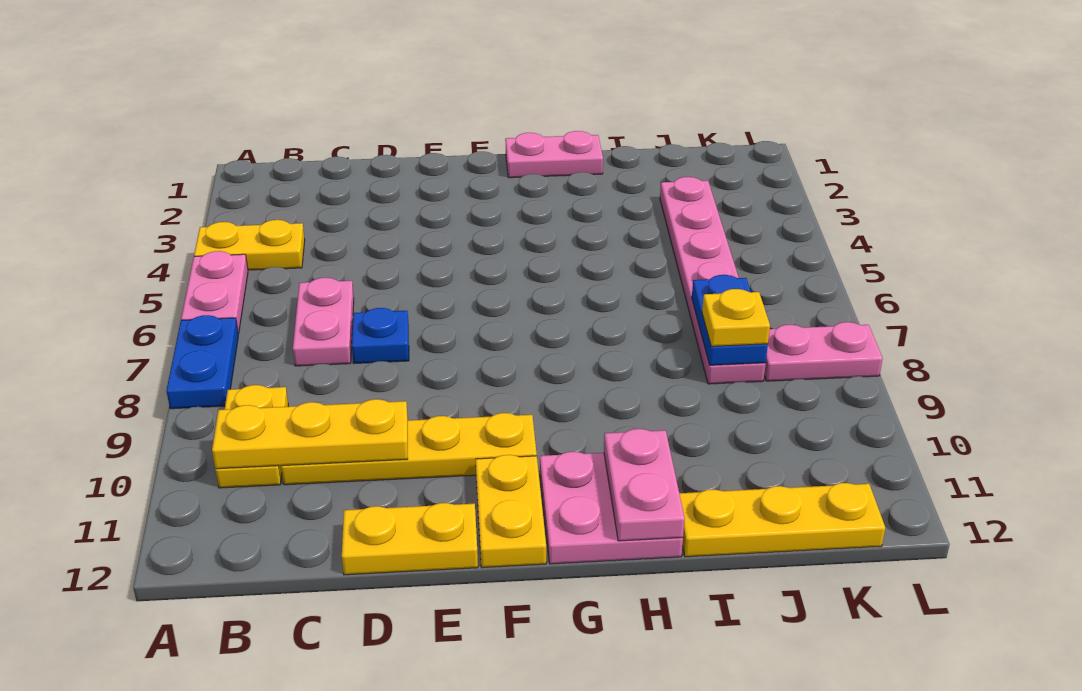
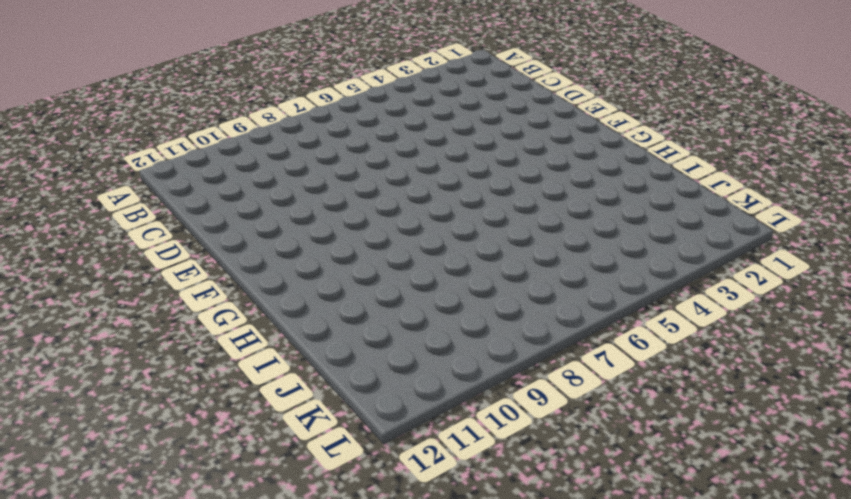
none -> yellow plate A4:B4 level 1
none -> pink plate A5:A6 level 1
none -> blue plate A7:A8 level 1

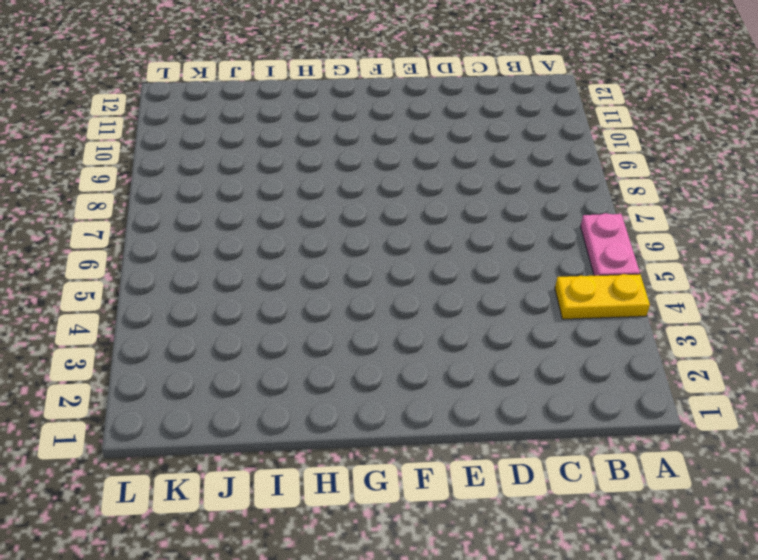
none -> blue plate A7:A8 level 1
none -> yellow plate B9:B10 level 1
none -> pink plate C6:C7 level 1

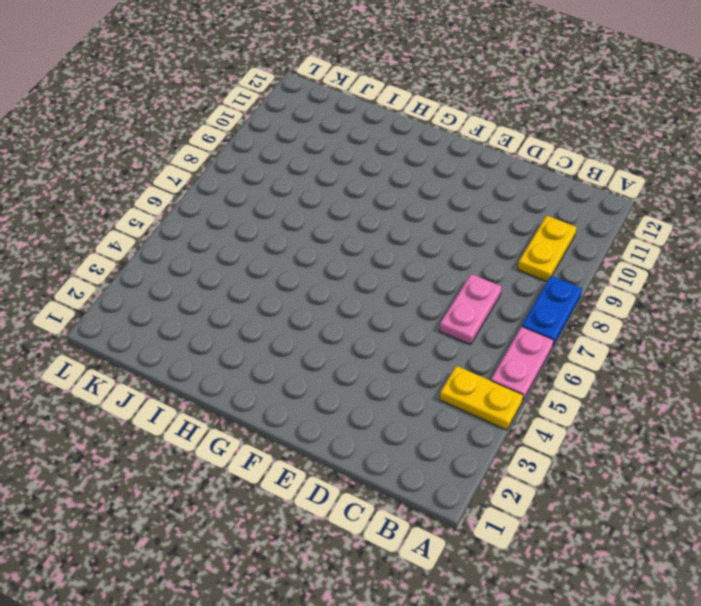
none -> yellow plate C10:F10 level 1
none -> blue plate D7 level 1
none -> yellow plate D12:E12 level 1

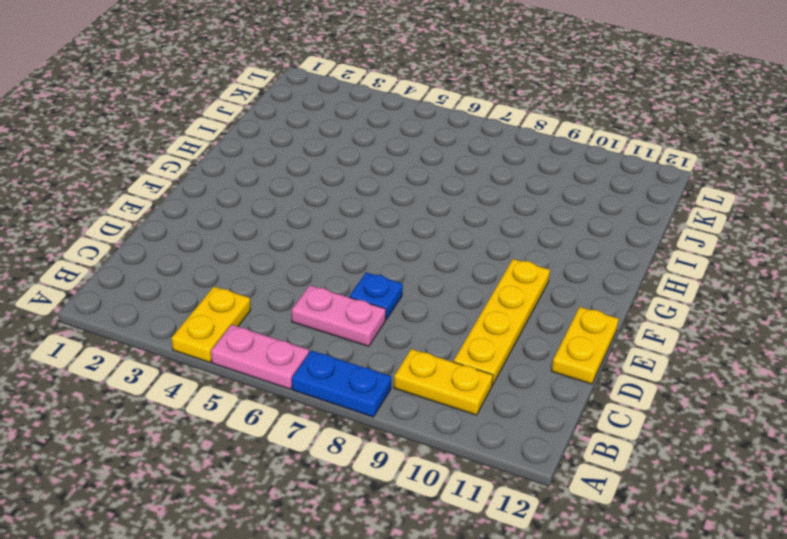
none -> yellow plate F11:F12 level 1
none -> pink plate G1:H1 level 1
none -> pink plate G11:H12 level 1

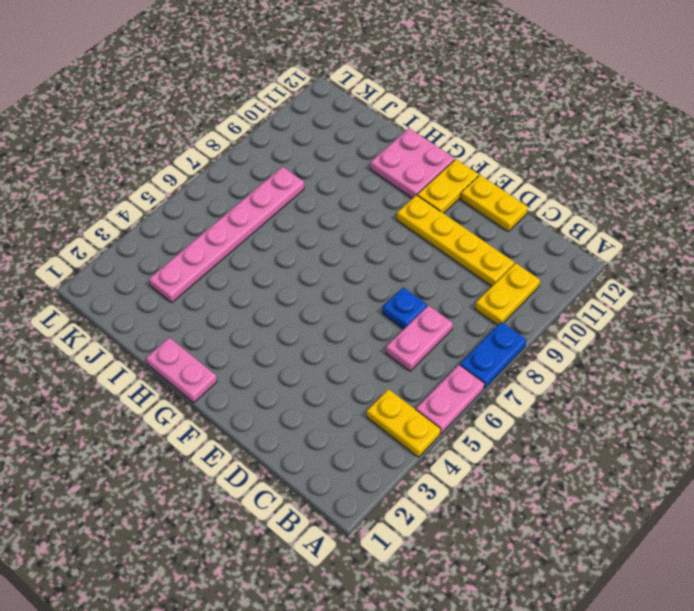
none -> yellow plate I12:K12 level 1
none -> pink plate K8:L8 level 1
none -> yellow plate B10:D10 level 2

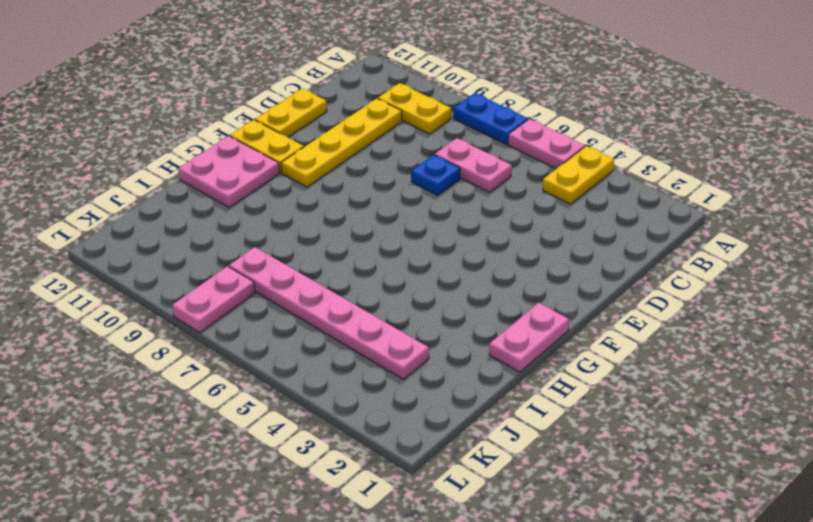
none -> yellow plate I12:K12 level 1
none -> yellow plate B10:D10 level 2
none -> pink plate H11:H12 level 2

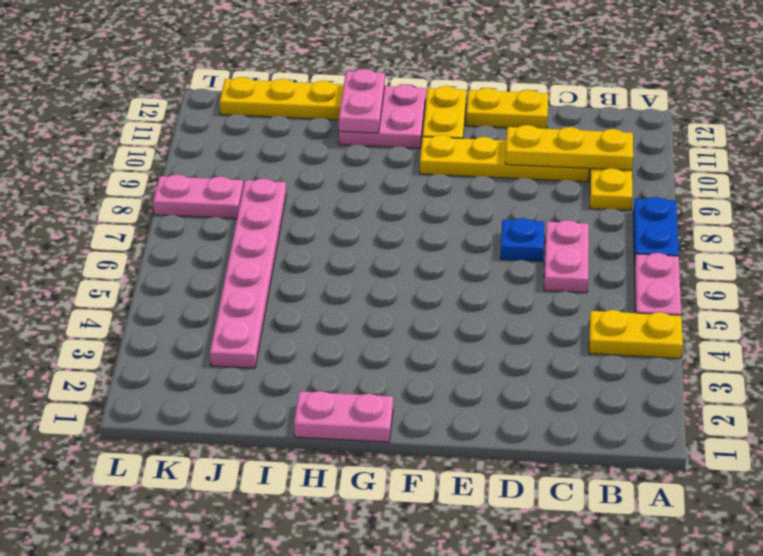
none -> blue plate J7:J8 level 2
none -> yellow plate J8 level 3

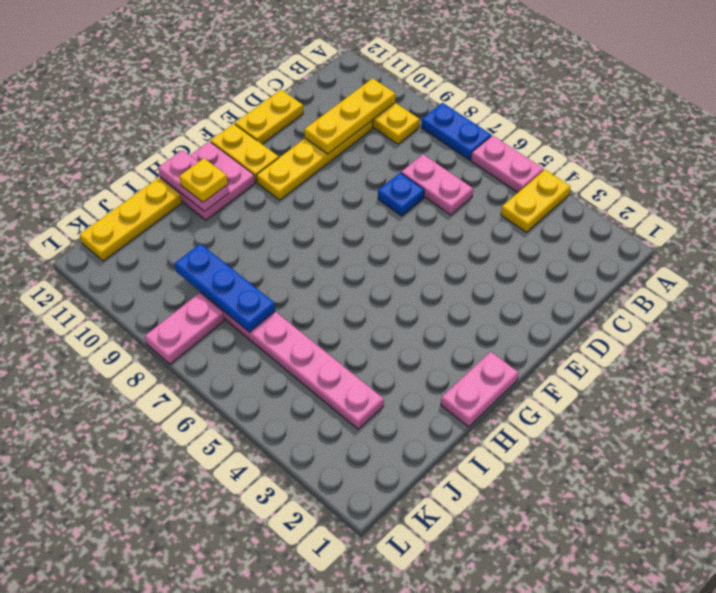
yellow plate H11 level 3 -> yellow plate J8 level 3
blue plate J7:J9 level 2 -> blue plate J7:J8 level 2

